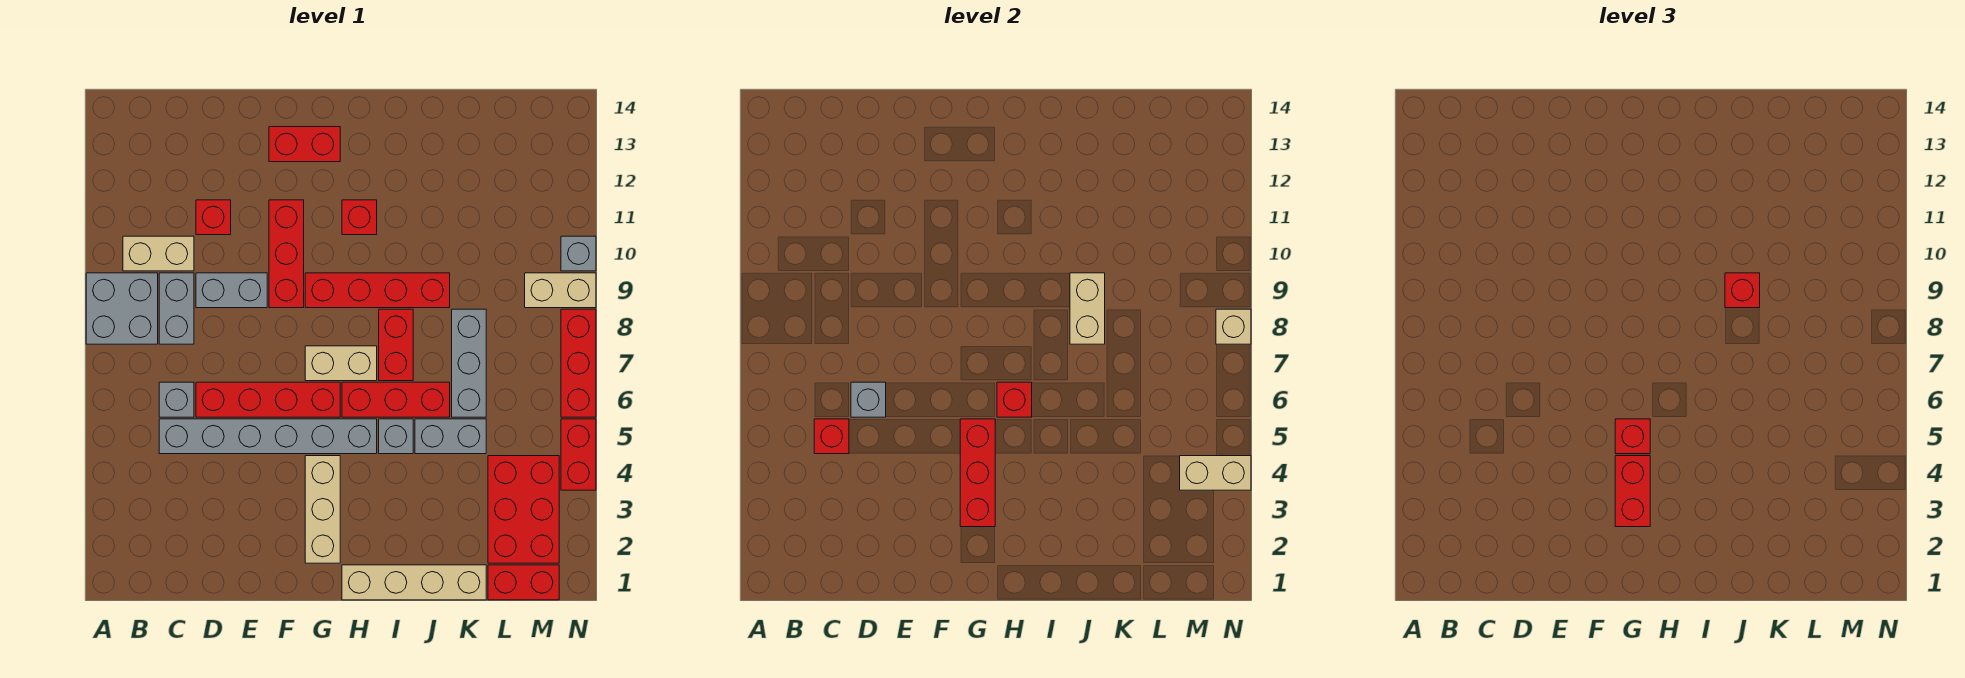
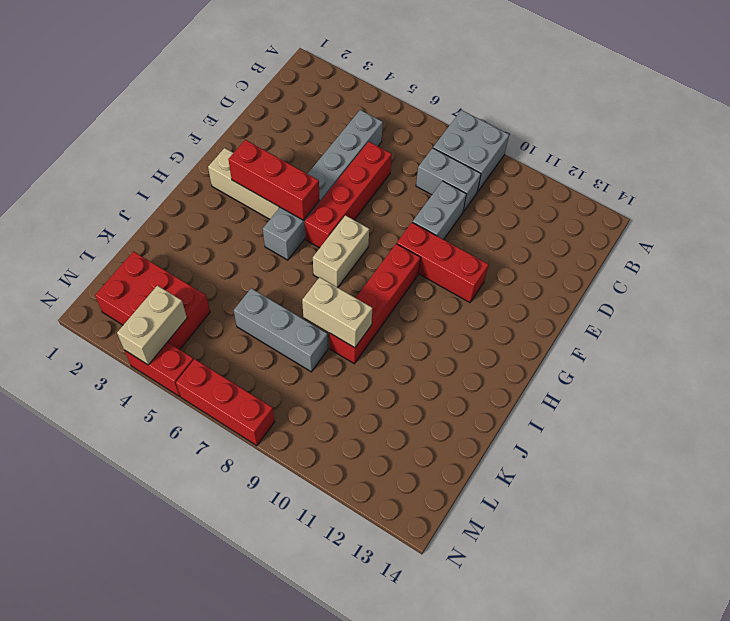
none -> tan brick B10:C10 level 1
none -> grey brick C6 level 1
none -> red brick D11 level 1
none -> red brick F13:G13 level 1

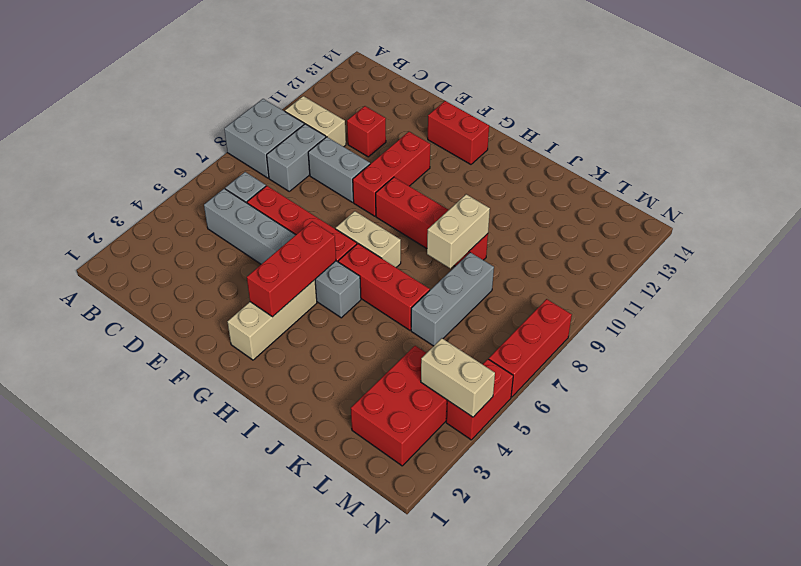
none -> tan brick H1:K1 level 1
none -> red brick H11 level 1
none -> grey brick I5 level 1
none -> red brick I7:I8 level 1

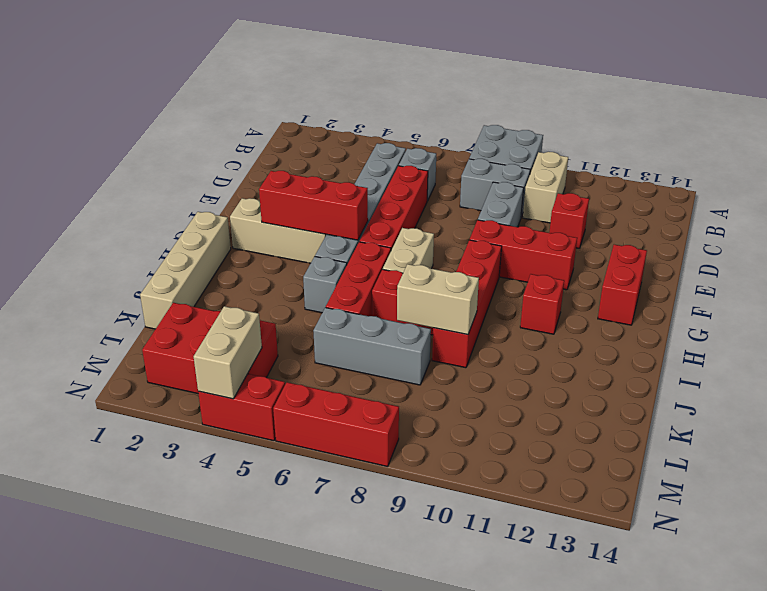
none -> grey brick J5:K5 level 1
none -> red brick L1:M1 level 1
none -> tan brick M9:N9 level 1
none -> grey brick N10 level 1

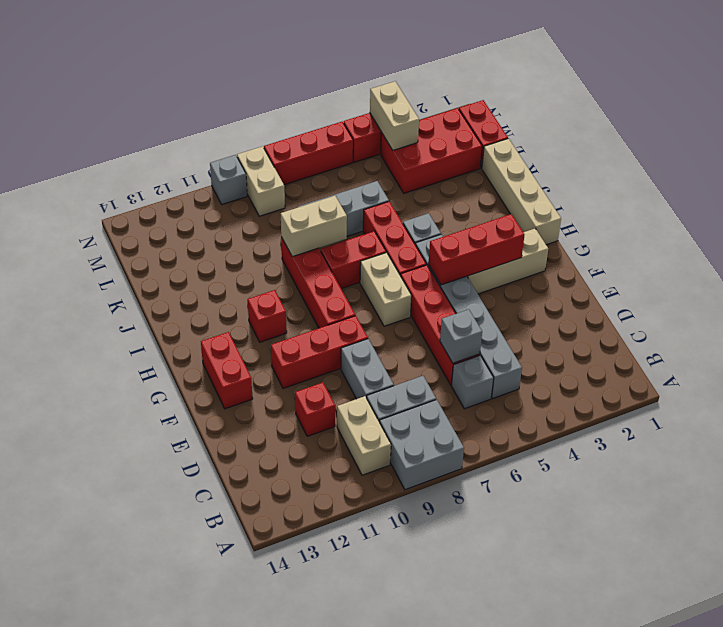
none -> grey brick J5:K5 level 1
none -> red brick C5 level 2
none -> red brick H6 level 2
none -> tan brick N8 level 2

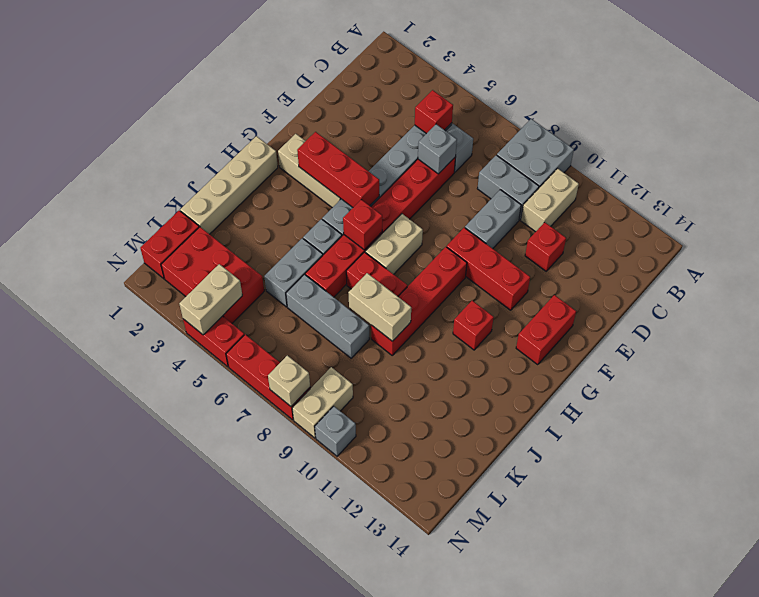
none -> red brick G3:G4 level 3
none -> red brick G5 level 3
none -> red brick J9 level 3

